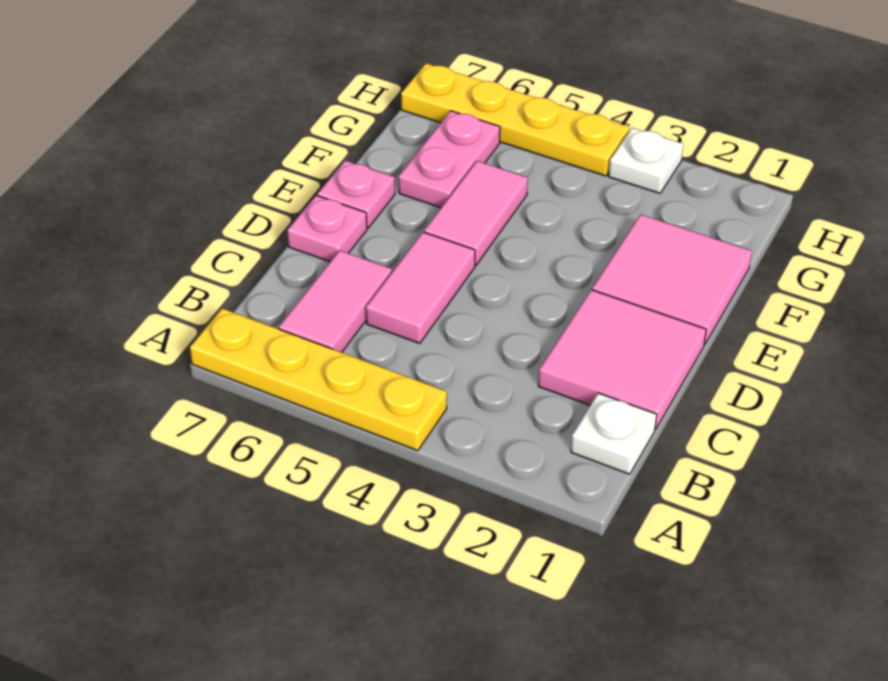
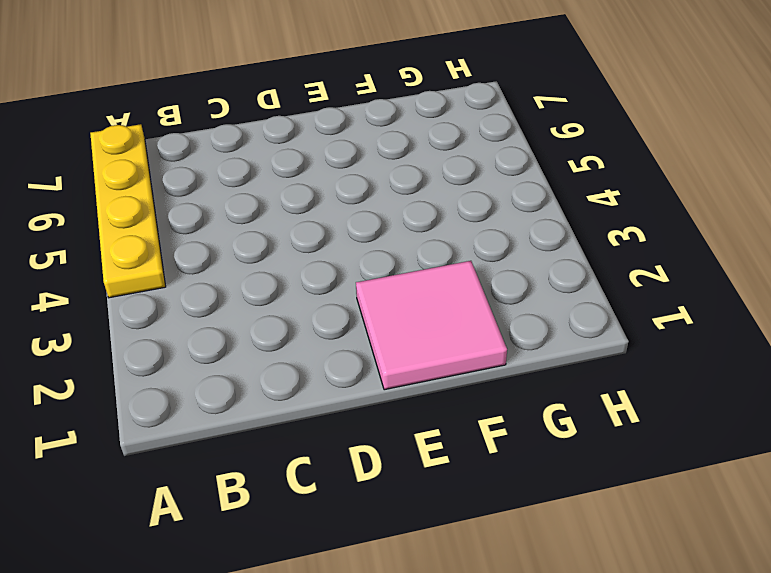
none -> white plate B1 level 1
none -> pink tile B6:C6 level 1
none -> pink tile C1:D2 level 1

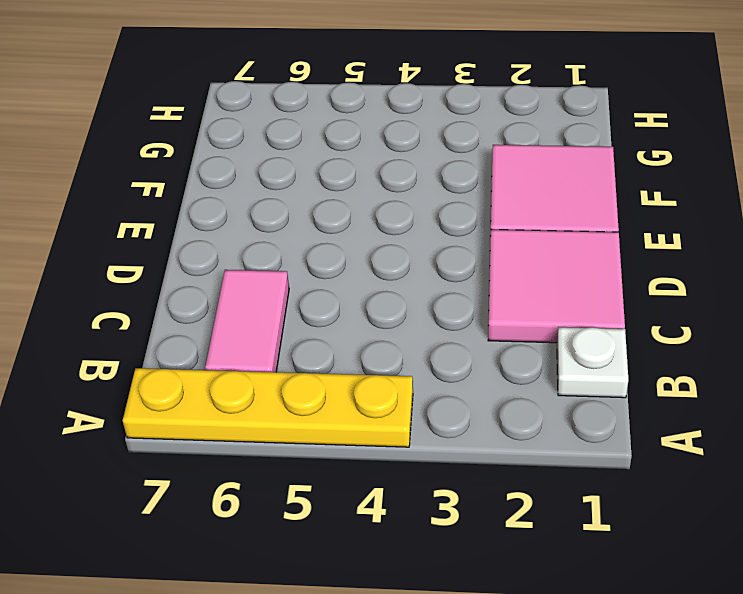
none -> pink tile C5:D5 level 1
none -> pink plate D7 level 1
none -> pink tile E5:F5 level 1

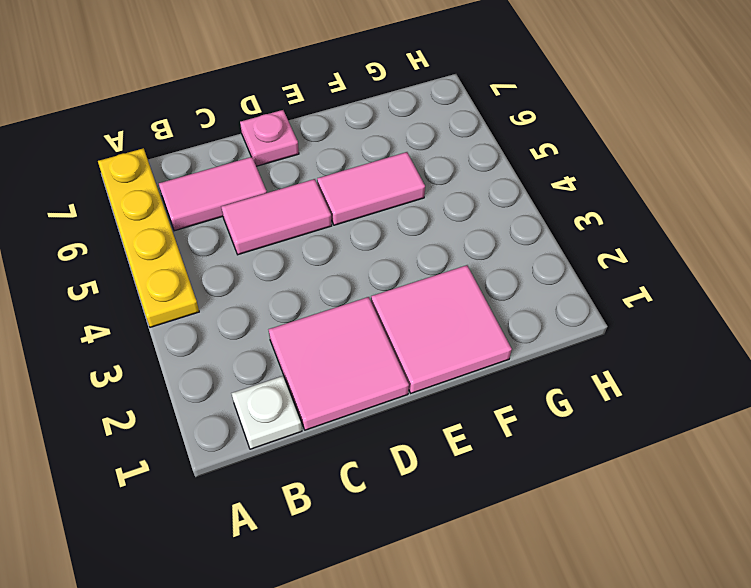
none -> pink plate E7 level 1
none -> pink plate F6:G6 level 1
none -> white plate H3 level 1

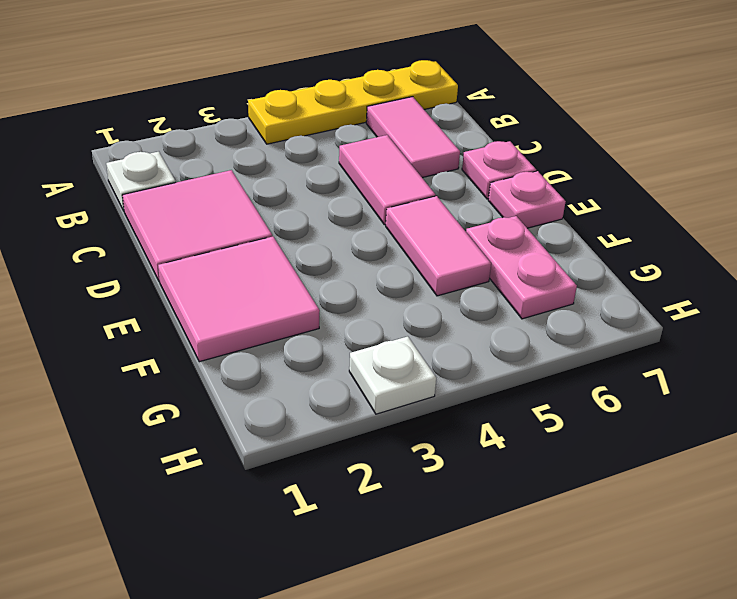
none -> yellow plate H4:H7 level 1

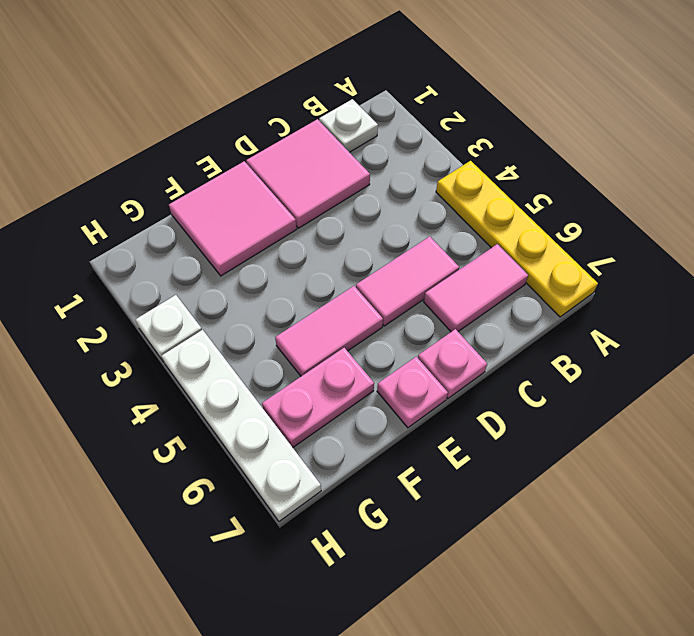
white plate H4:H7 level 1 -> yellow plate H4:H7 level 1

